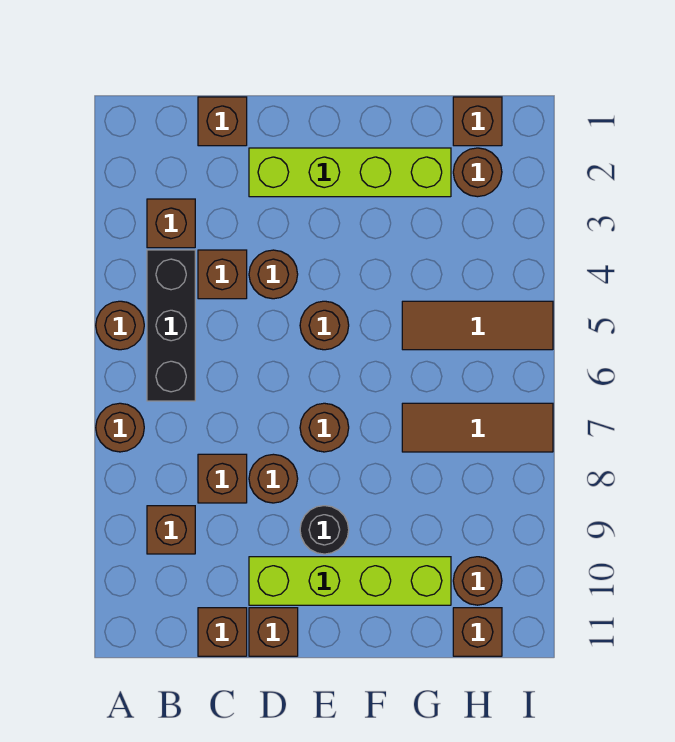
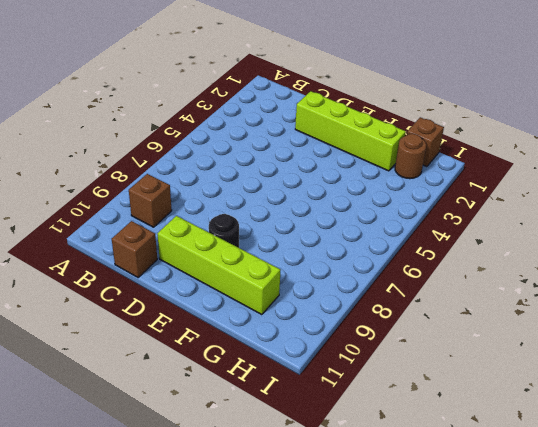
none -> brown round brick A5 level 1
none -> brown round brick A7 level 1
none -> brown brick B3 level 1

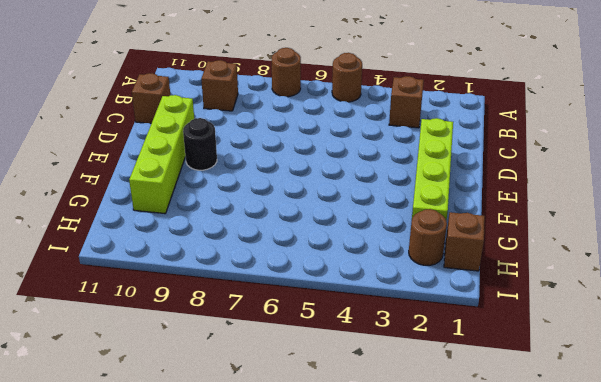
none -> black brick B4:B6 level 1
none -> brown brick C1 level 1
none -> brown brick C4 level 1

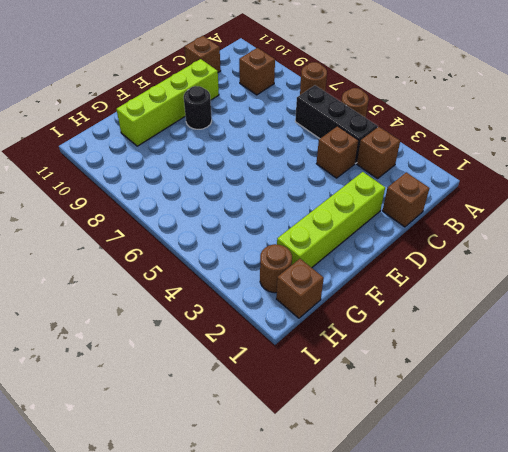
none -> brown brick C8 level 1
none -> brown round brick D4 level 1
none -> brown round brick D8 level 1

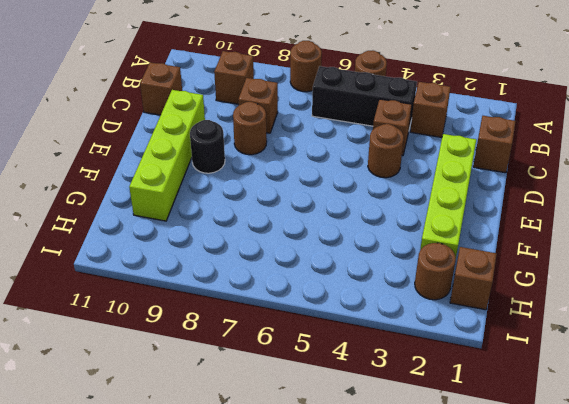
none -> brown brick D11 level 1
none -> brown round brick E5 level 1
none -> brown round brick E7 level 1

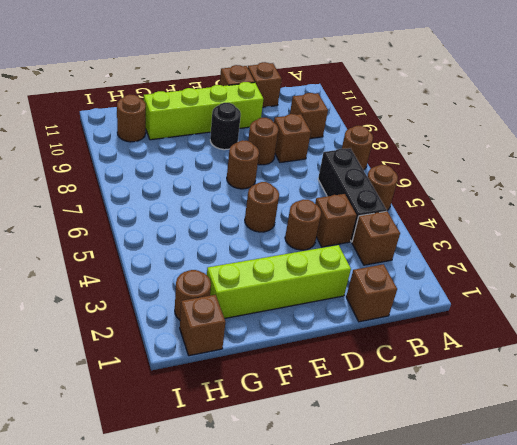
none -> brown tile G5:I5 level 1
none -> brown tile G7:I7 level 1
none -> brown brick H11 level 1

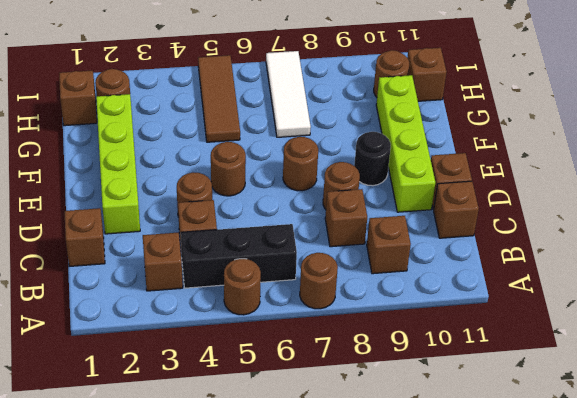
white tile G7:I7 level 1 -> brown tile G7:I7 level 1

